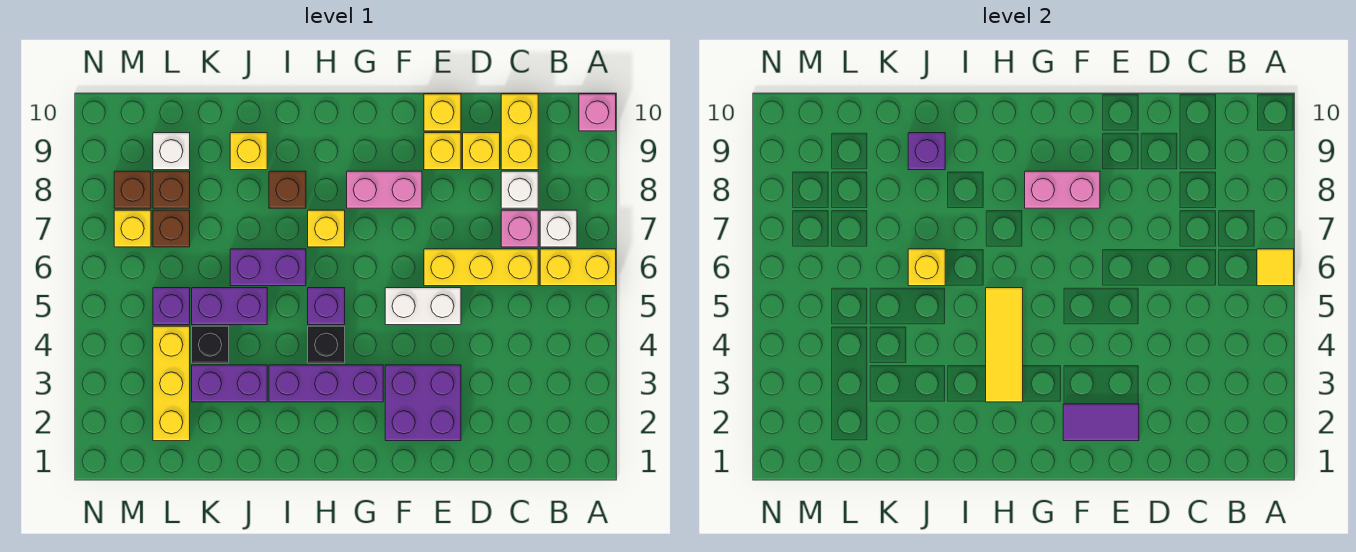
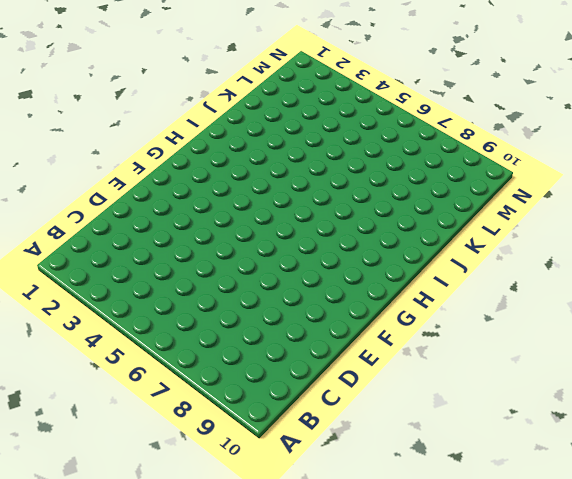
none -> yellow brick A6:B6 level 1
none -> pink brick A10 level 1
none -> white brick B7 level 1
none -> yellow brick C6:E6 level 1

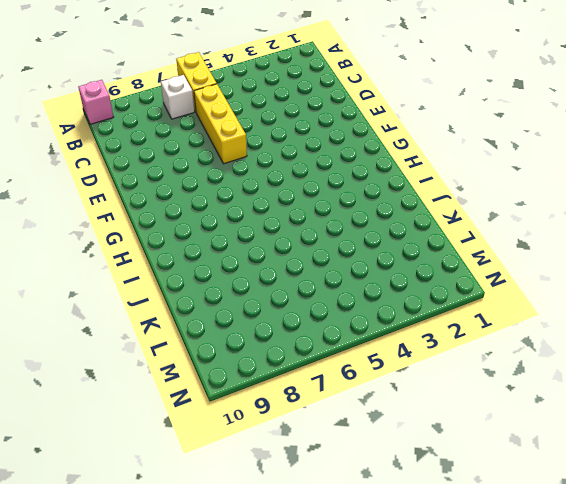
none -> pink brick C7 level 1
none -> white brick C8 level 1
none -> yellow brick C9:C10 level 1
none -> yellow brick D9 level 1

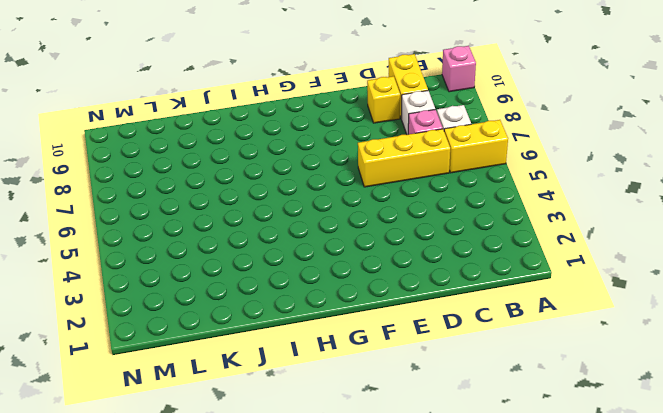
none -> purple brick E2:F3 level 1
none -> white brick E5:F5 level 1
none -> yellow brick E9 level 1
none -> yellow brick E10 level 1

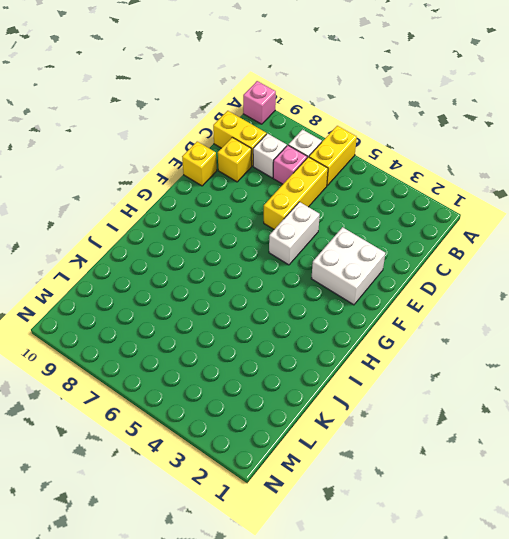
white brick E2:F3 level 1 -> purple brick E2:F3 level 1
none -> yellow brick E9 level 1
none -> pink brick F8:G8 level 1
none -> purple brick G3:I3 level 1
none -> black brick H4 level 1

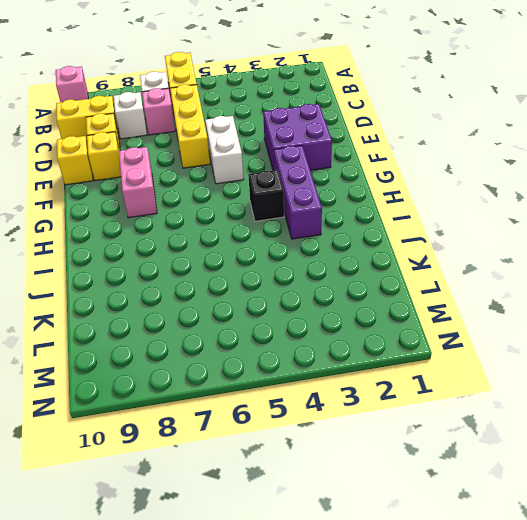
none -> purple brick H5 level 1
none -> yellow brick H7 level 1
none -> purple brick I6:J6 level 1
none -> brown brick I8 level 1

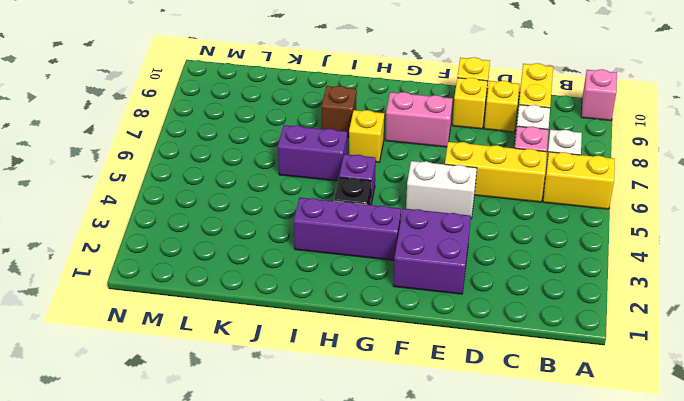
none -> purple brick J3:K3 level 1
none -> purple brick J5:K5 level 1
none -> yellow brick J9 level 1
none -> black brick K4 level 1

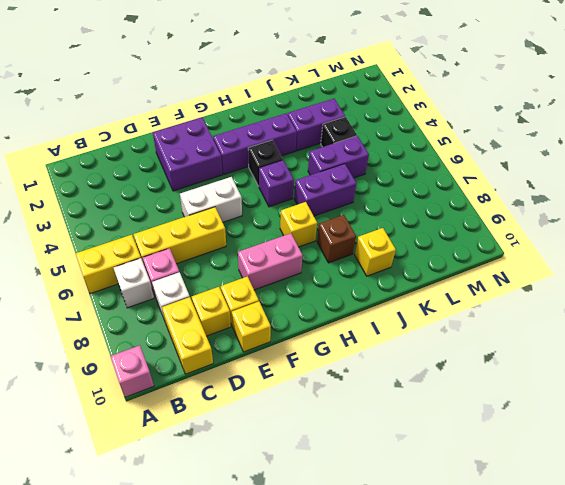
none -> yellow brick L2:L4 level 1
none -> purple brick L5 level 1
none -> brown brick L7 level 1
none -> brown brick L8 level 1

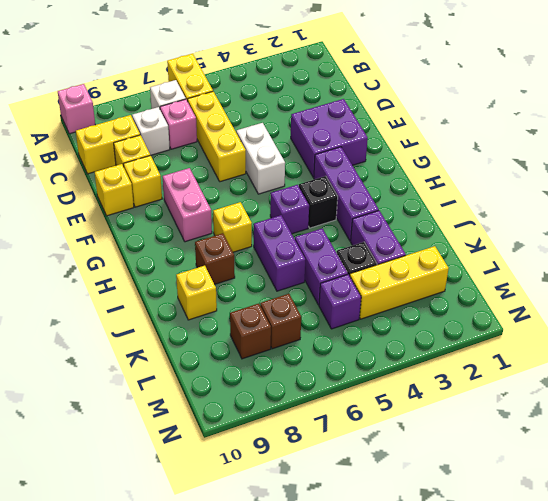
none -> white brick L9 level 1
none -> yellow brick M7 level 1
none -> brown brick M8 level 1
none -> yellow tile A6 level 2

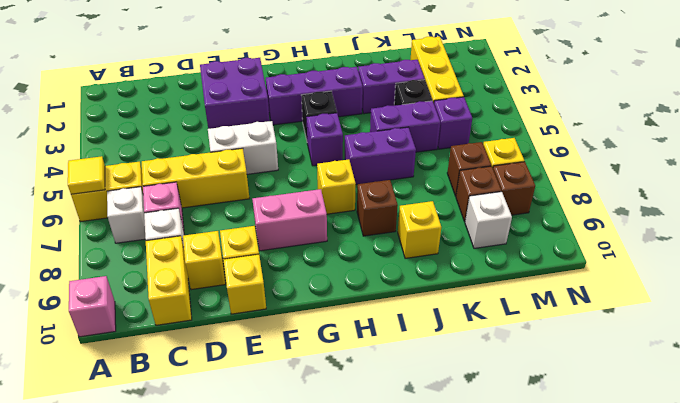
none -> purple tile E2:F2 level 2
none -> pink brick F8:G8 level 2
none -> yellow tile H3:H5 level 2
none -> yellow brick J6 level 2

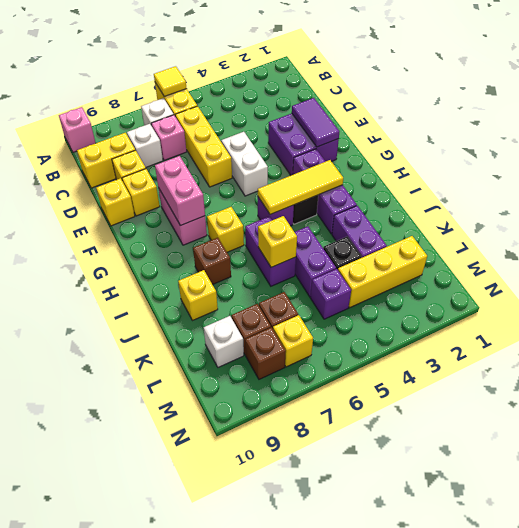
none -> purple brick J9 level 2

